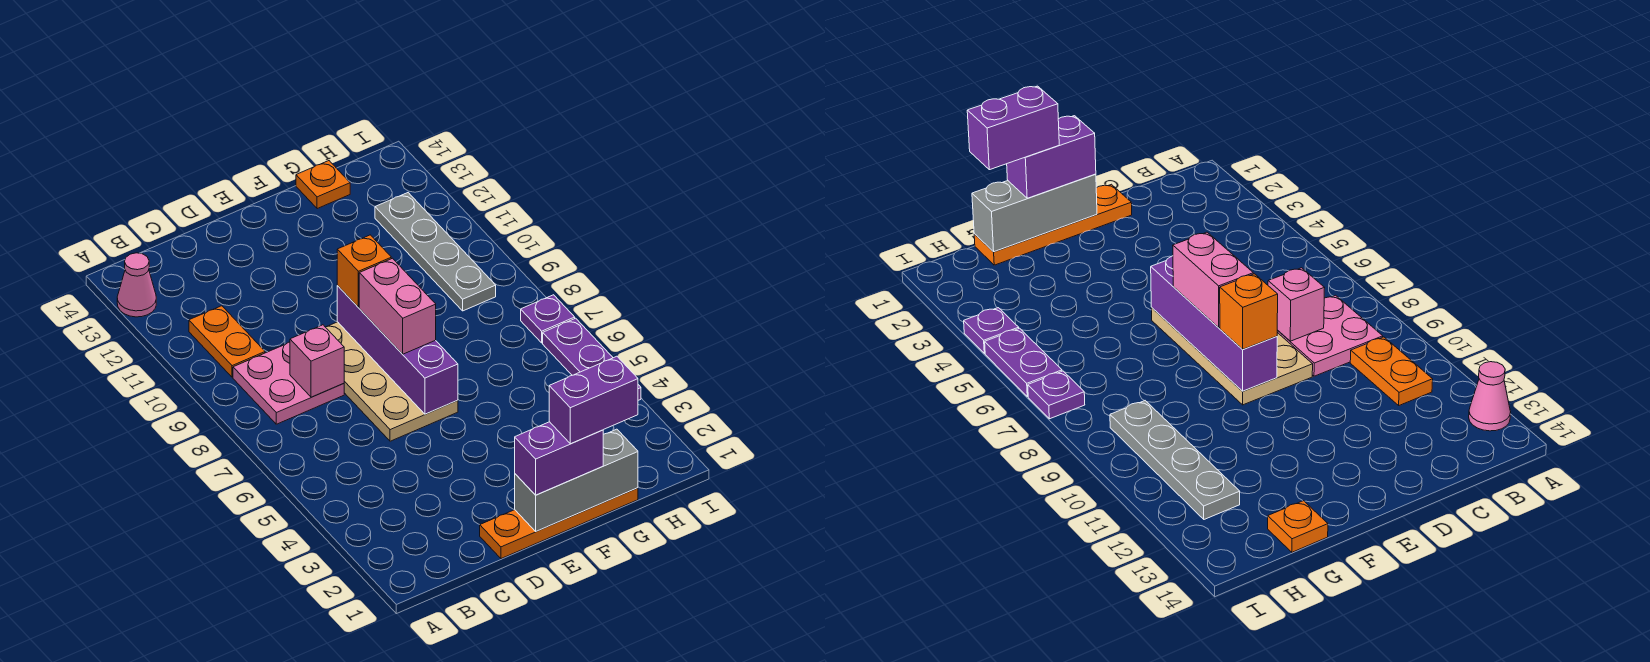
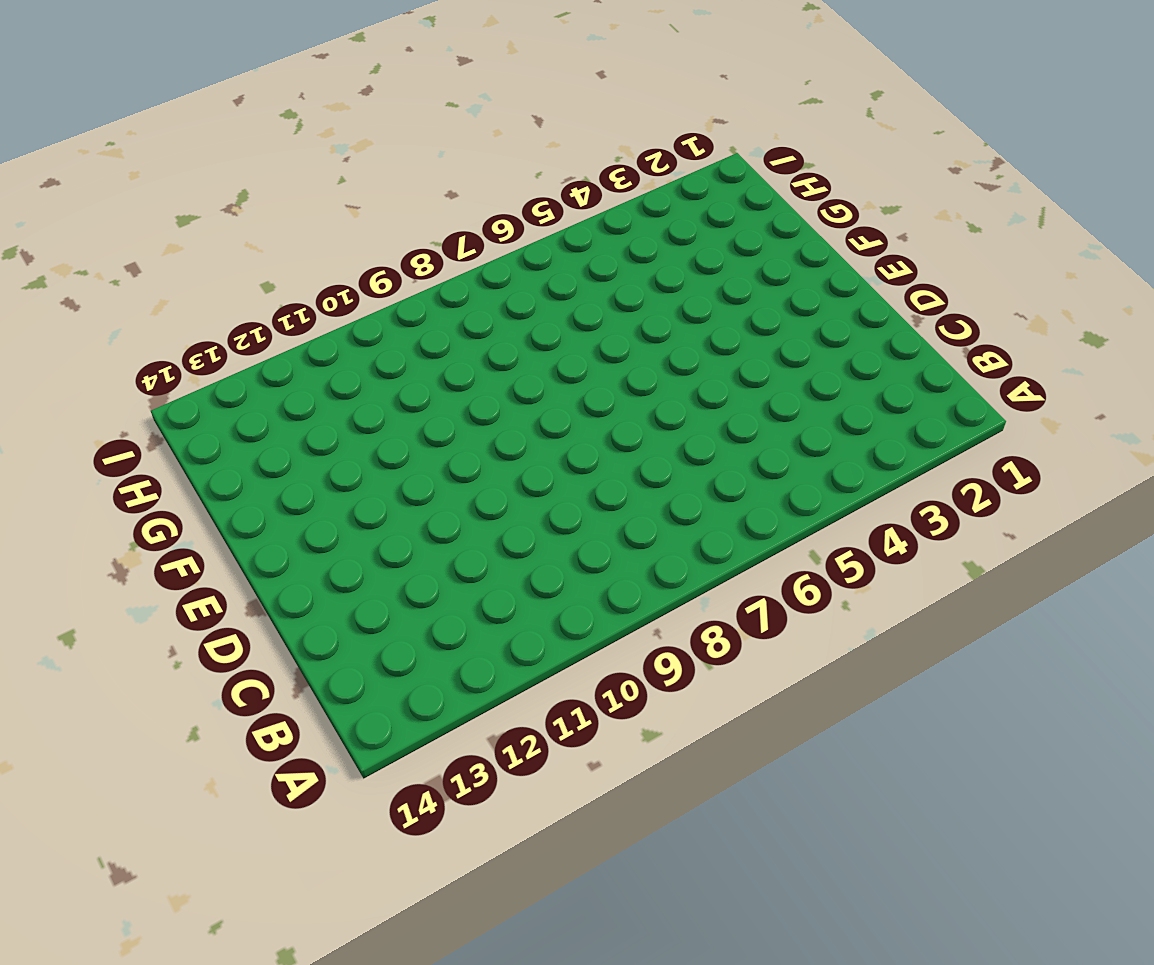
none -> pink cone A13 level 1
none -> pink plate B8:C9 level 1
none -> orange plate B10:B11 level 1

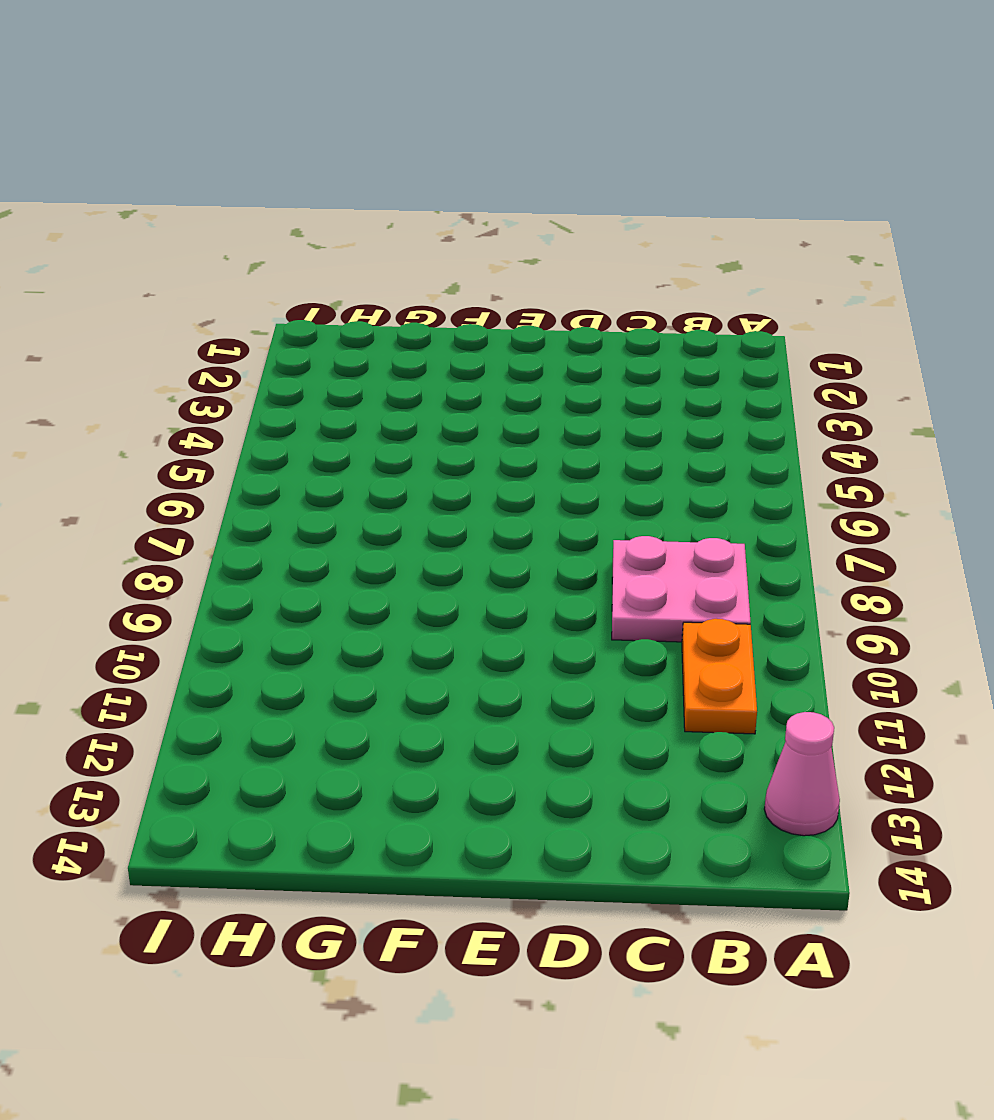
none -> orange plate D1:G1 level 1
none -> tan plate D6:E9 level 1
none -> orange plate G14 level 1

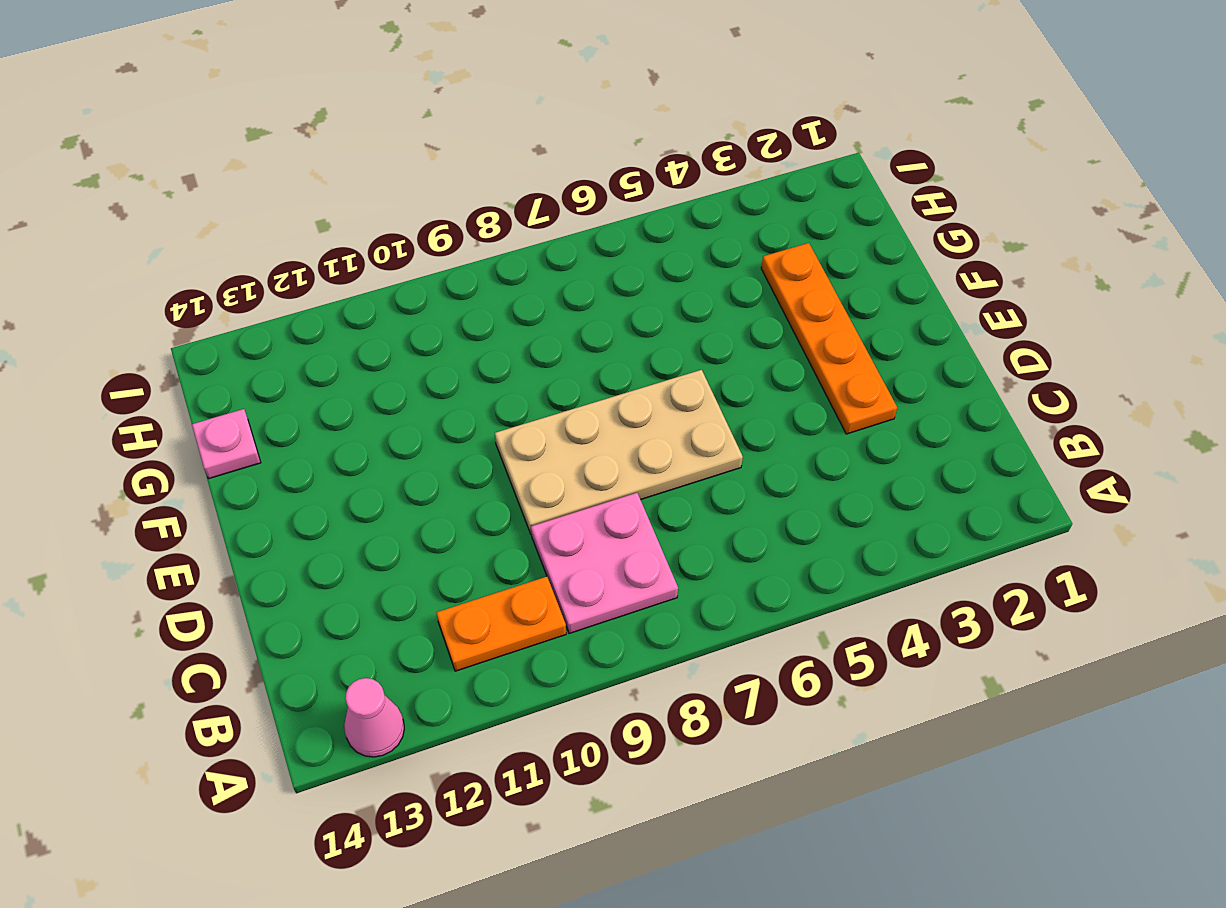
orange plate D3:G3 level 1 -> orange plate D1:G1 level 1
pink plate G14 level 1 -> orange plate G14 level 1
none -> grey plate H9:H12 level 1
none -> purple plate I4 level 1
none -> purple plate I5:I6 level 1

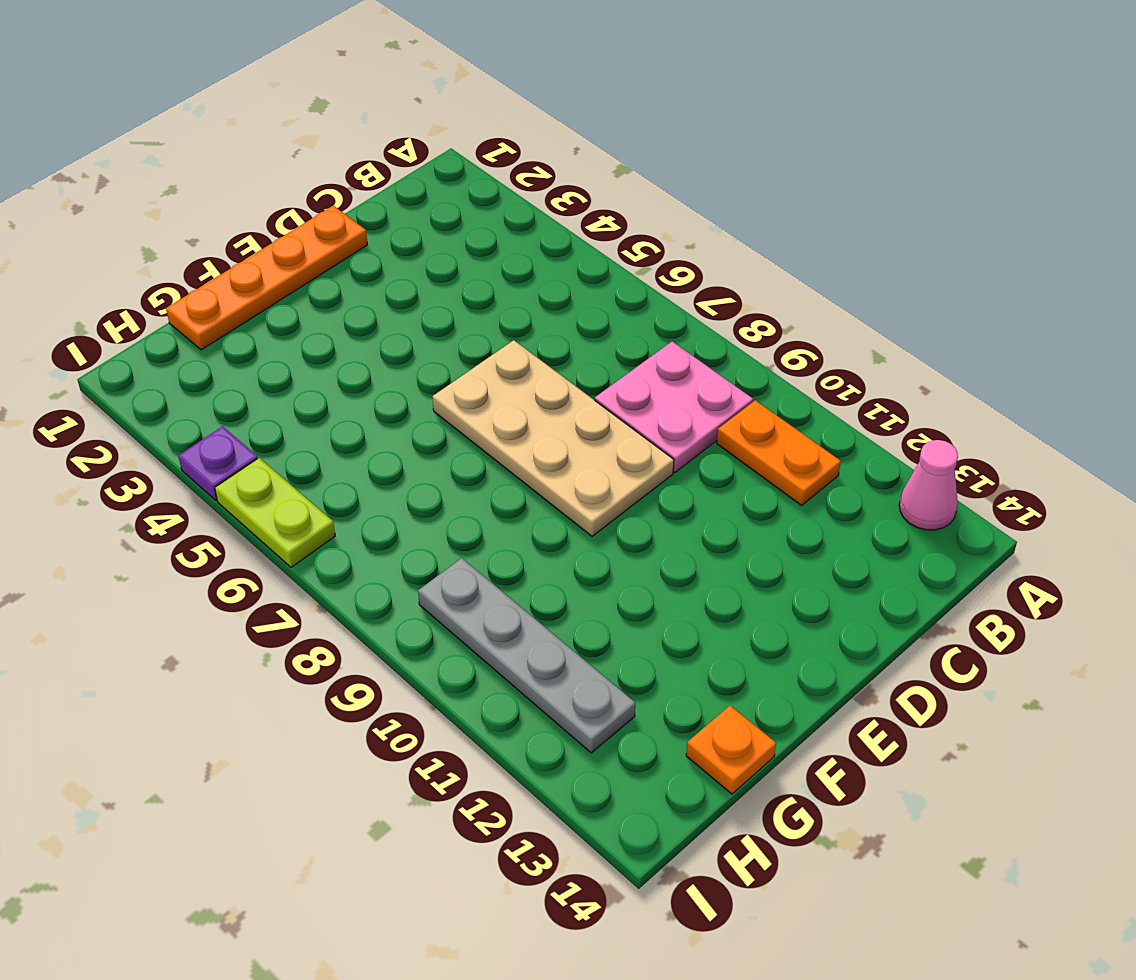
lime plate I5:I6 level 1 -> purple plate I5:I6 level 1
none -> purple plate I7 level 1
none -> pink brick C8 level 2
none -> grey brick E1:G1 level 2

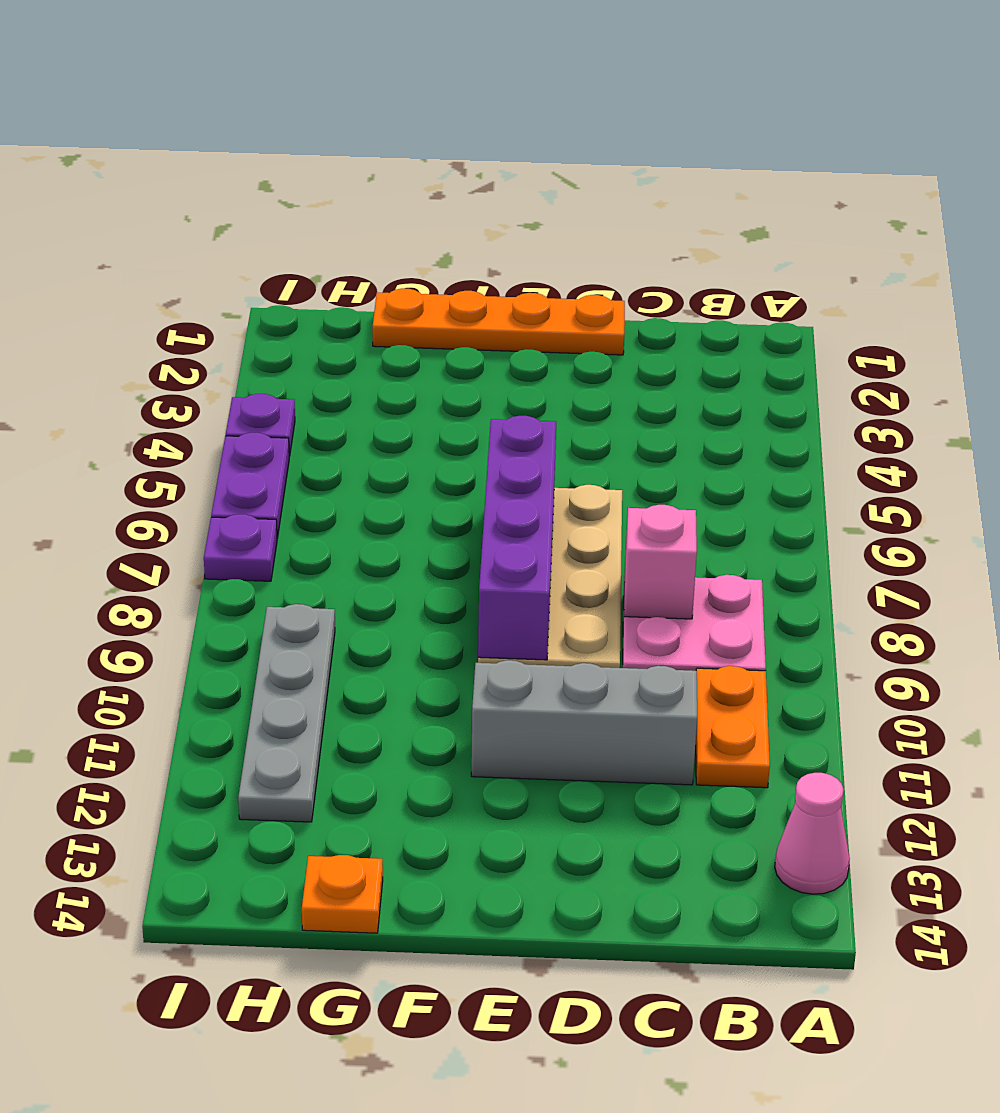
grey brick C11:E11 level 1 -> grey brick E1:G1 level 2
none -> purple brick E1:F1 level 3
none -> pink brick E7:E8 level 3
none -> orange brick E9 level 3

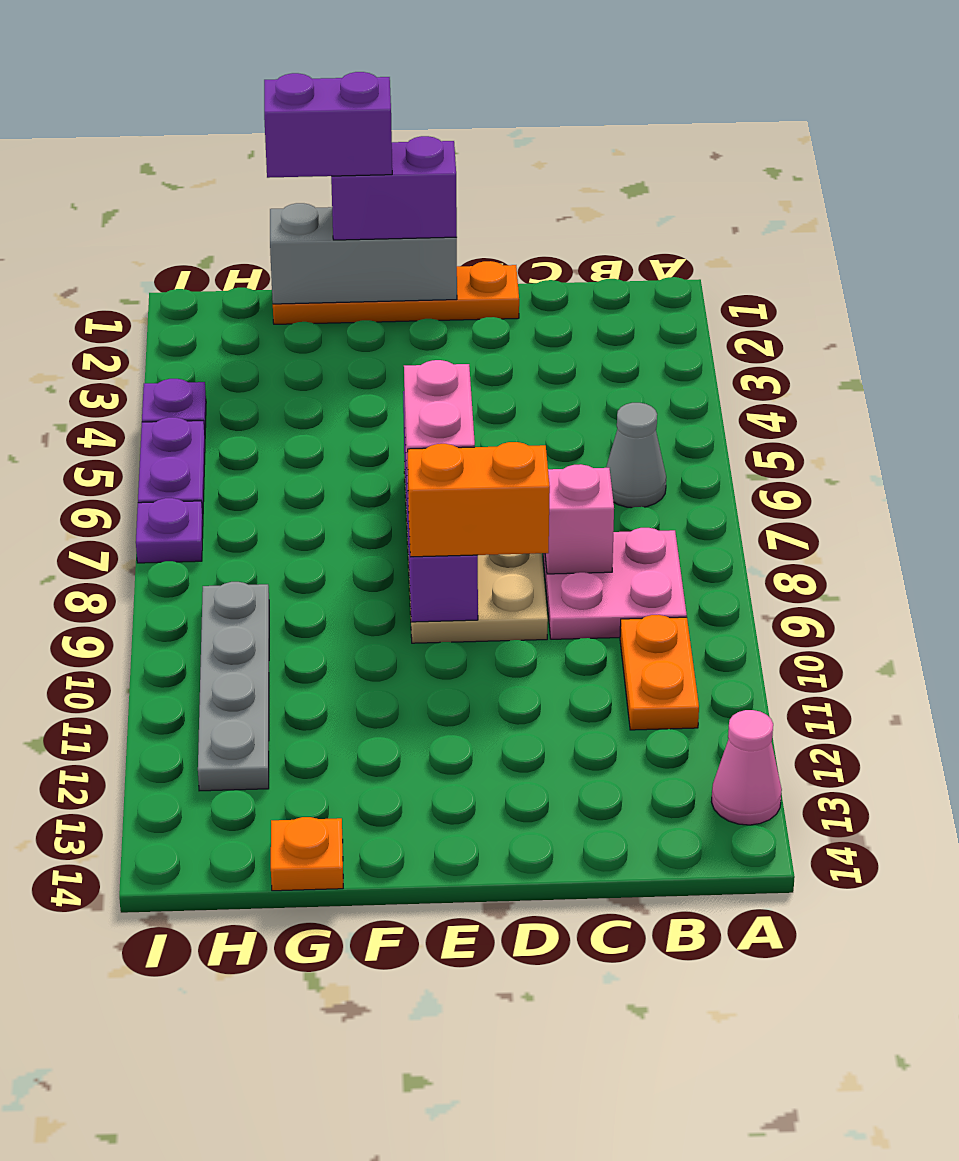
grey cone B6 level 1 -> none
orange brick D9:E9 level 3 -> orange brick E9 level 3

